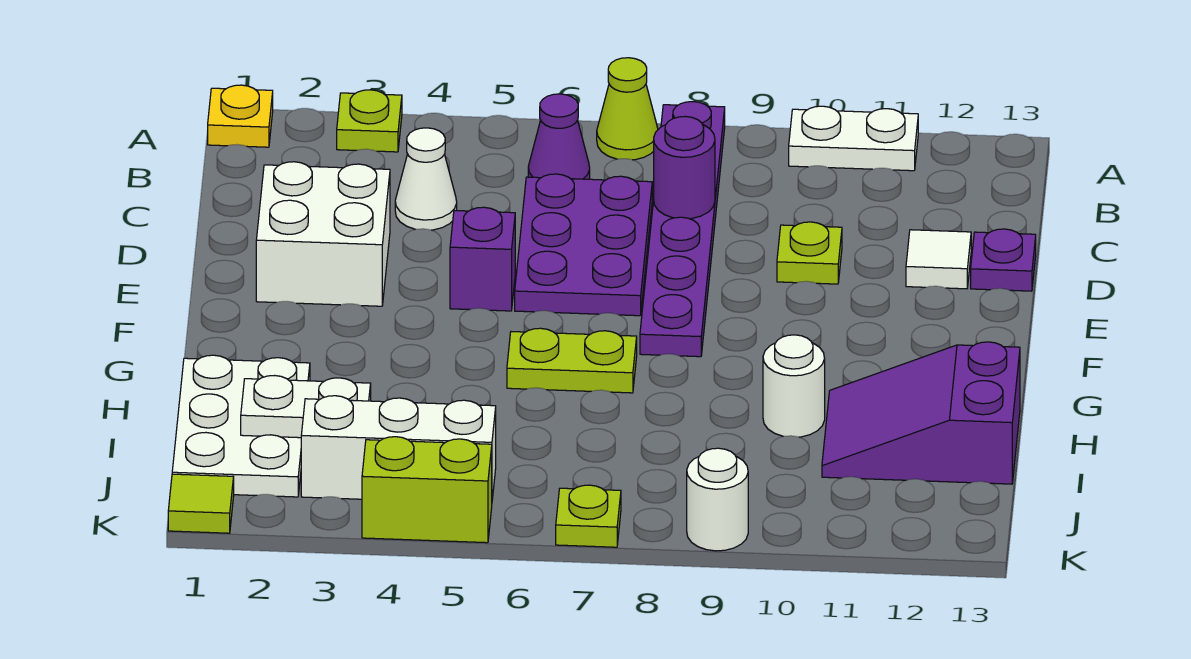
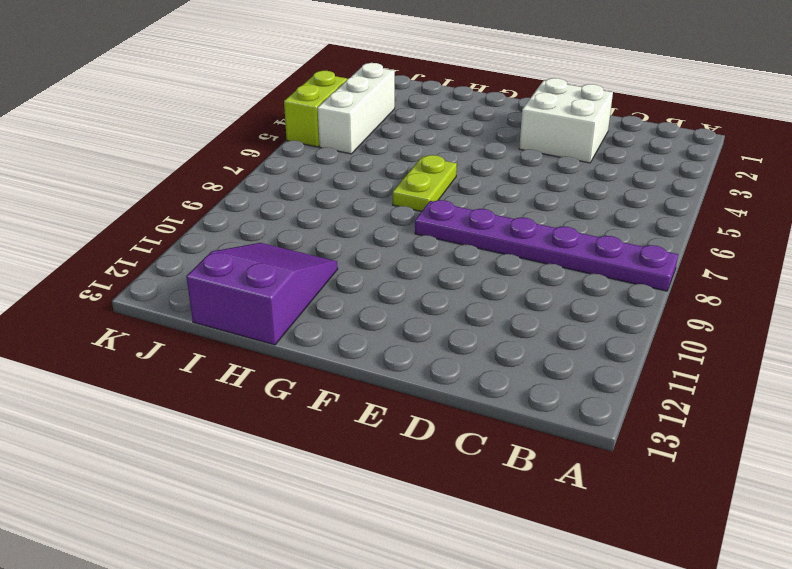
none -> yellow plate A1 level 1
none -> lime plate A3 level 1
none -> lime cone A7 level 1

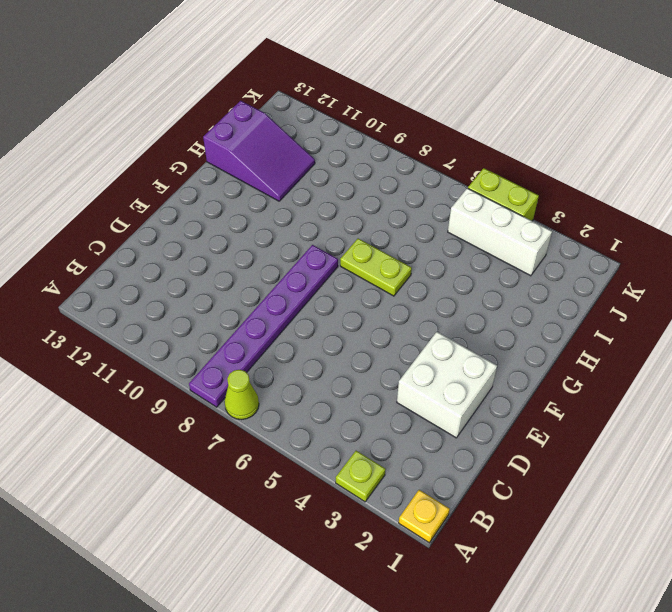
none -> white plate A10:A11 level 1
none -> purple cone B6 level 1
none -> white cone C4 level 1

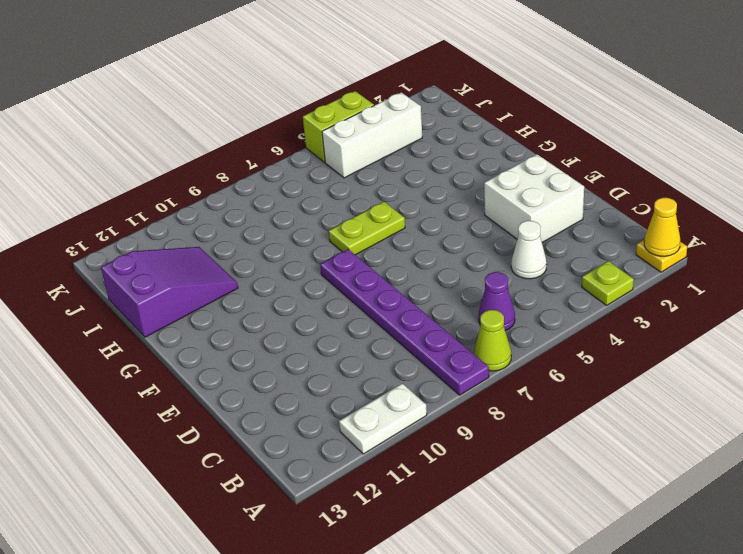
yellow cone A1 level 2 -> none
none -> purple plate C6:E7 level 1
none -> lime plate D10 level 1
none -> white tile D12 level 1

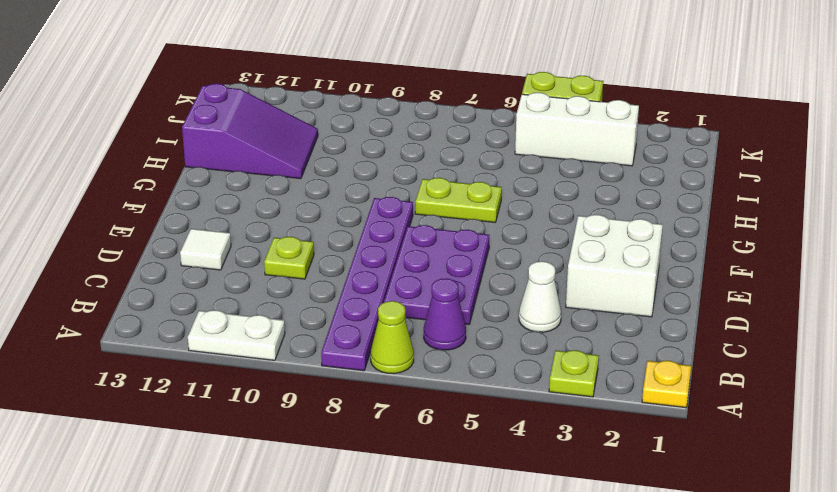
none -> purple plate D13 level 1
none -> purple brick E5 level 1
none -> white plate H1:J2 level 1

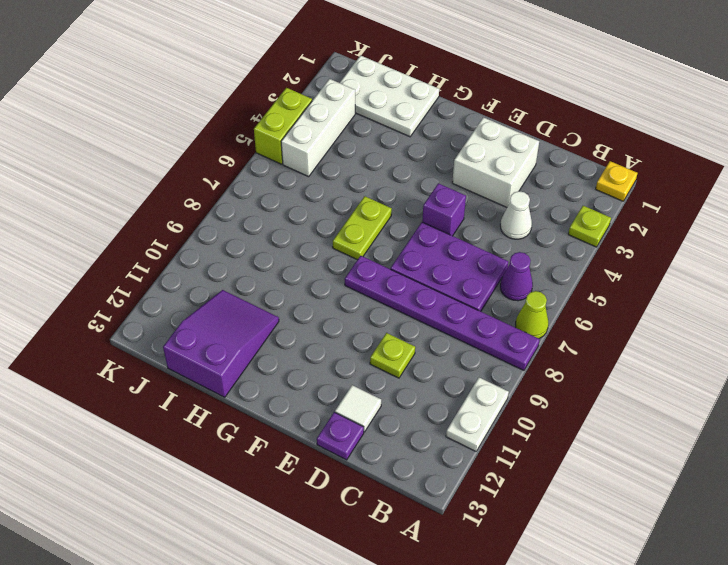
none -> white round brick H10 level 1
none -> lime tile K1 level 1
none -> lime plate K7 level 1

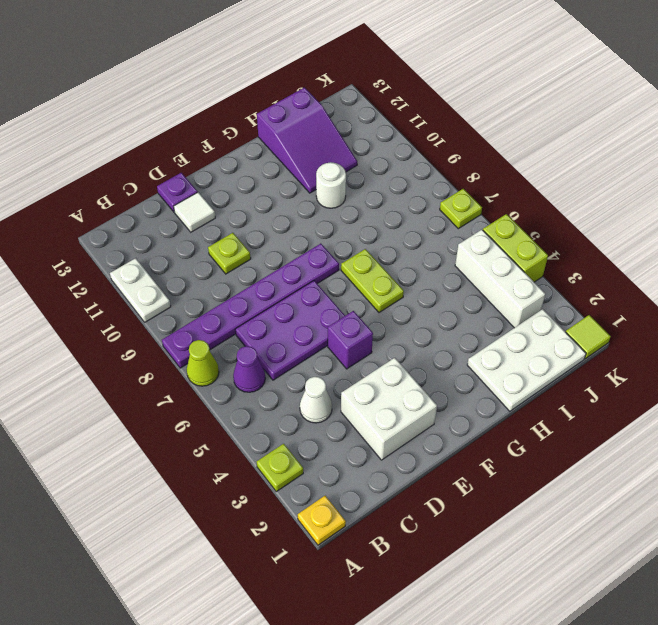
none -> white round brick K9 level 1
none -> purple round brick C8 level 2
none -> white plate I2:I3 level 2

